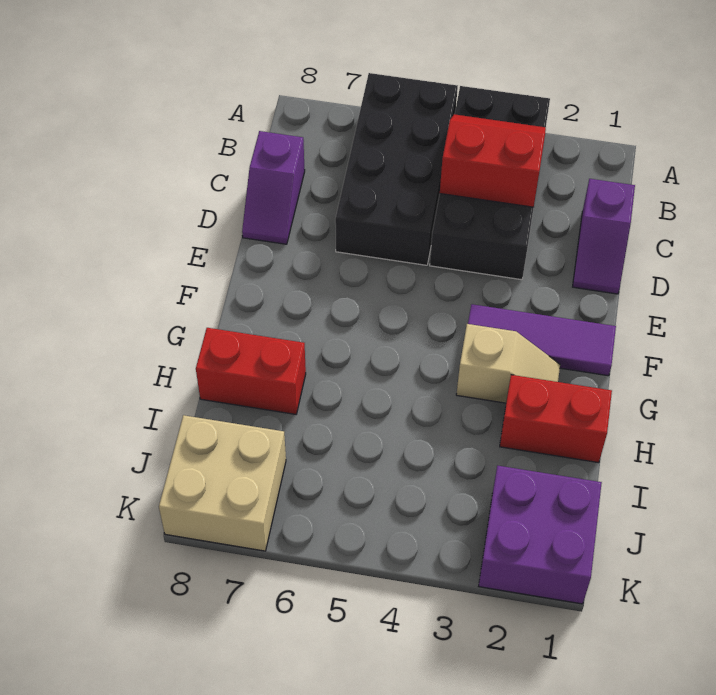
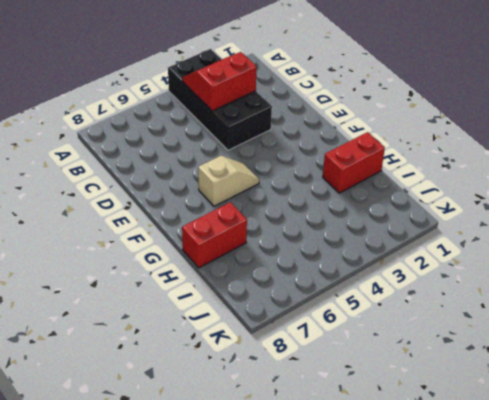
tan slope F5:F6 level 1 top 6 -> tan slope G2:G3 level 1 top 3
none -> black brick A5:D6 level 1
none -> purple slope C1:D1 level 1 top C

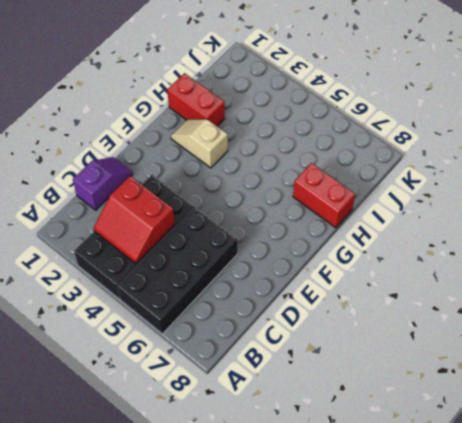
none -> purple slope C8:D8 level 1 top C
none -> purple tile F1:F3 level 1

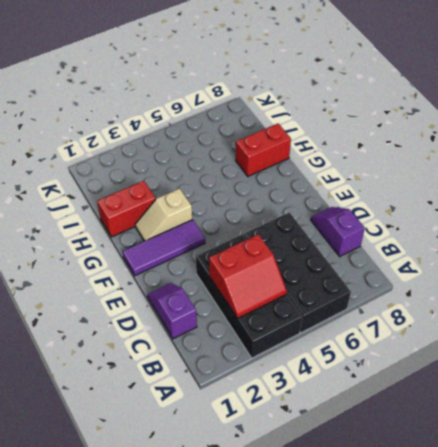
none -> purple brick J1:K2 level 1
none -> tan brick J7:K8 level 1

